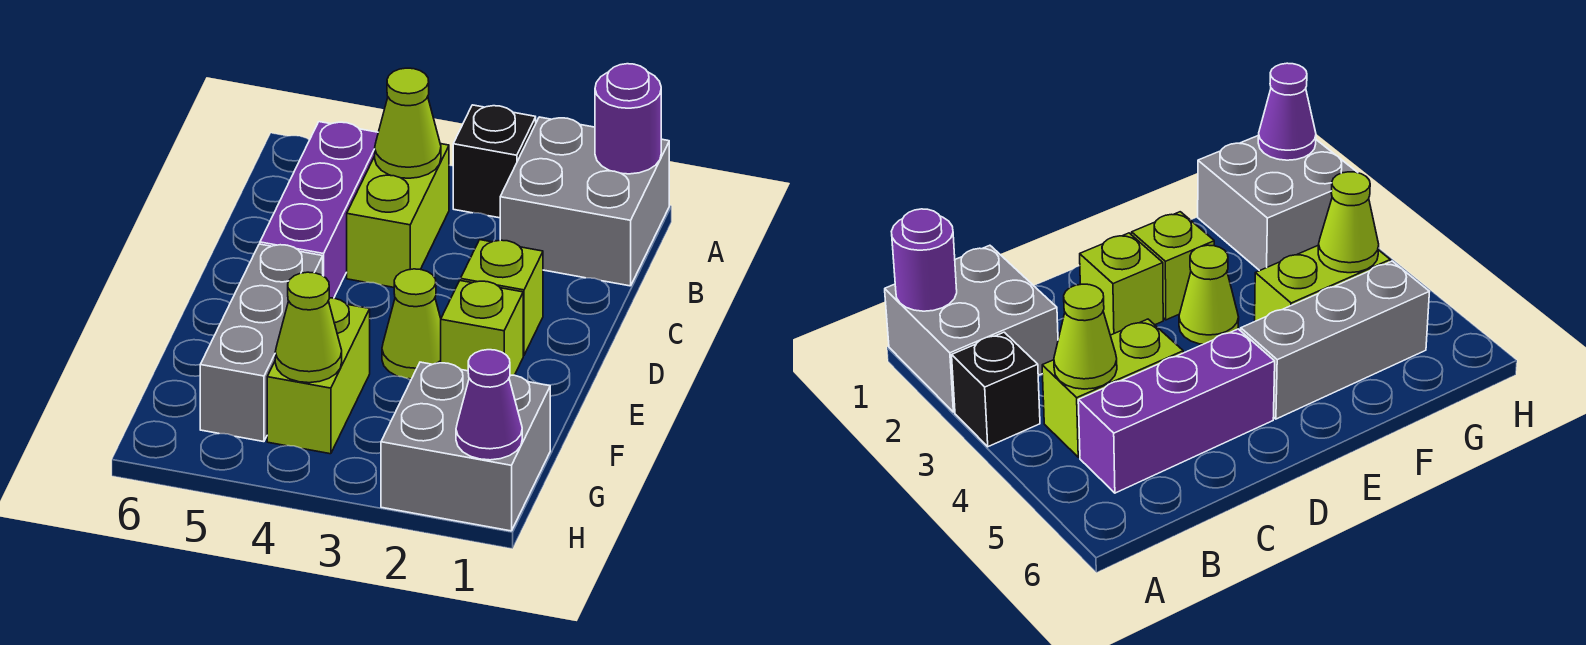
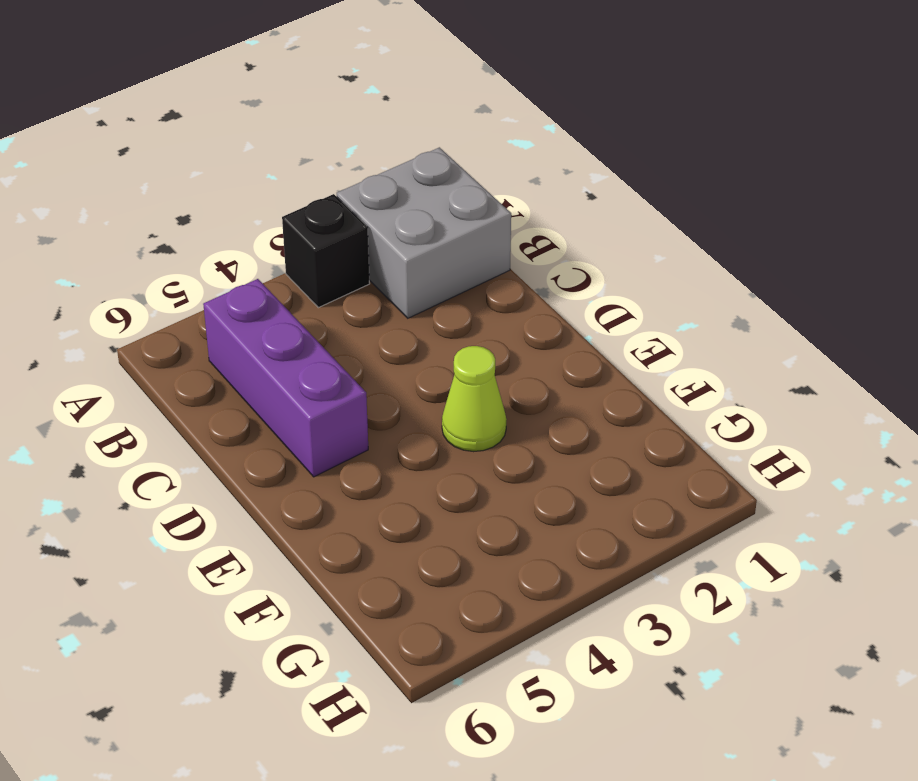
none -> lime brick B4:C4 level 1
none -> lime brick D2 level 1
none -> lime brick E2 level 1

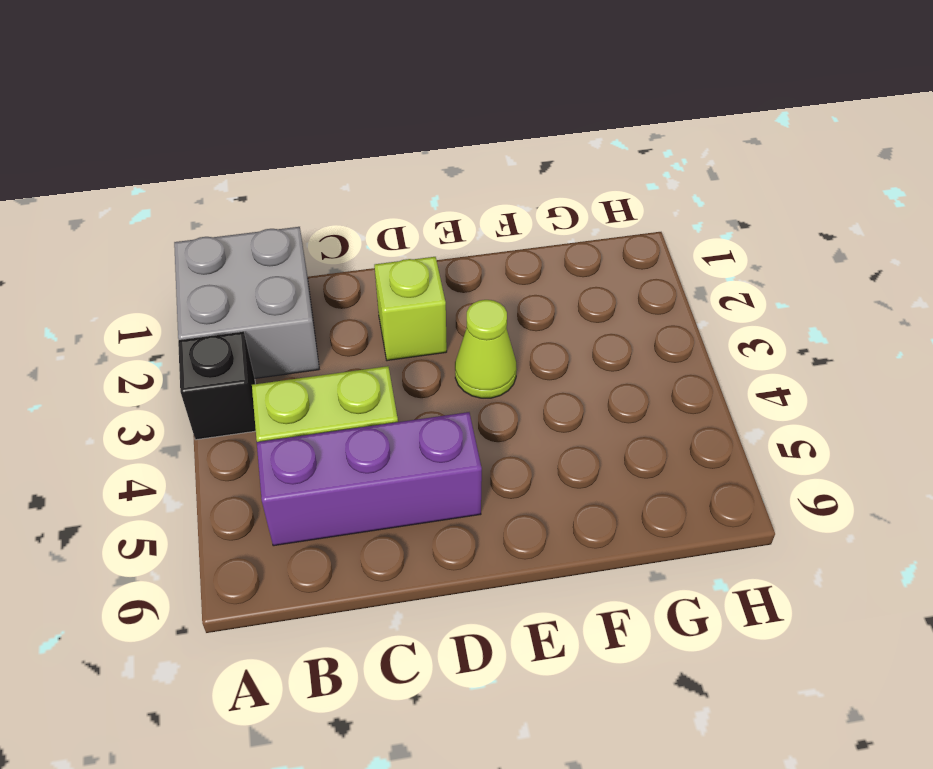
none -> lime brick E2 level 1
none -> grey brick E5:G5 level 1
none -> lime brick F4:G4 level 1

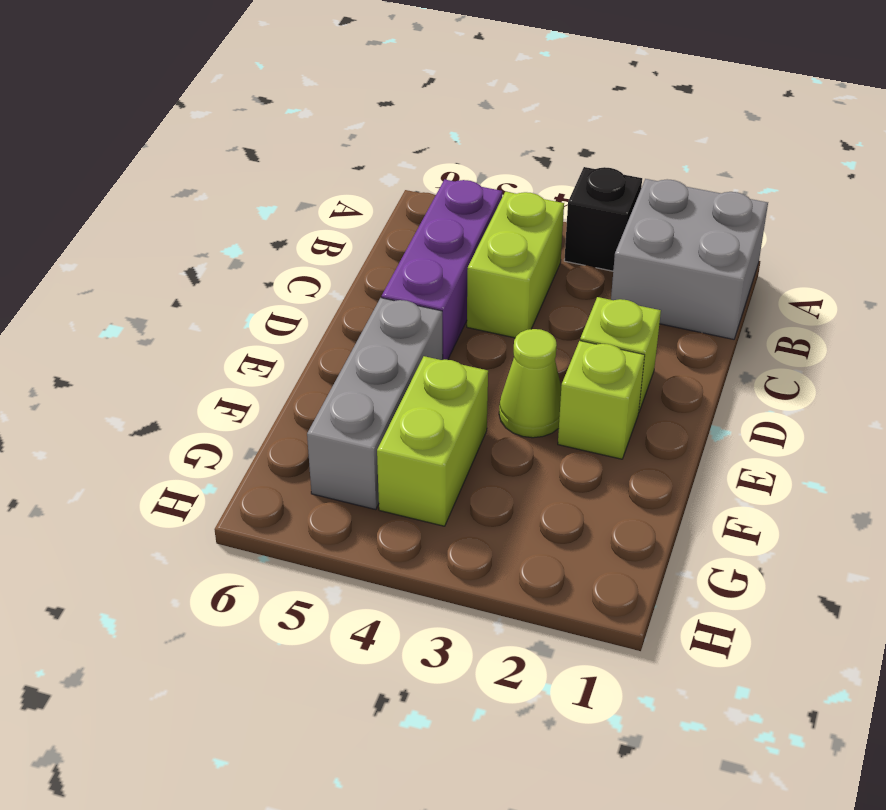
none -> grey brick G1:H2 level 1
none -> purple round brick A1 level 2
none -> lime cone B4 level 2

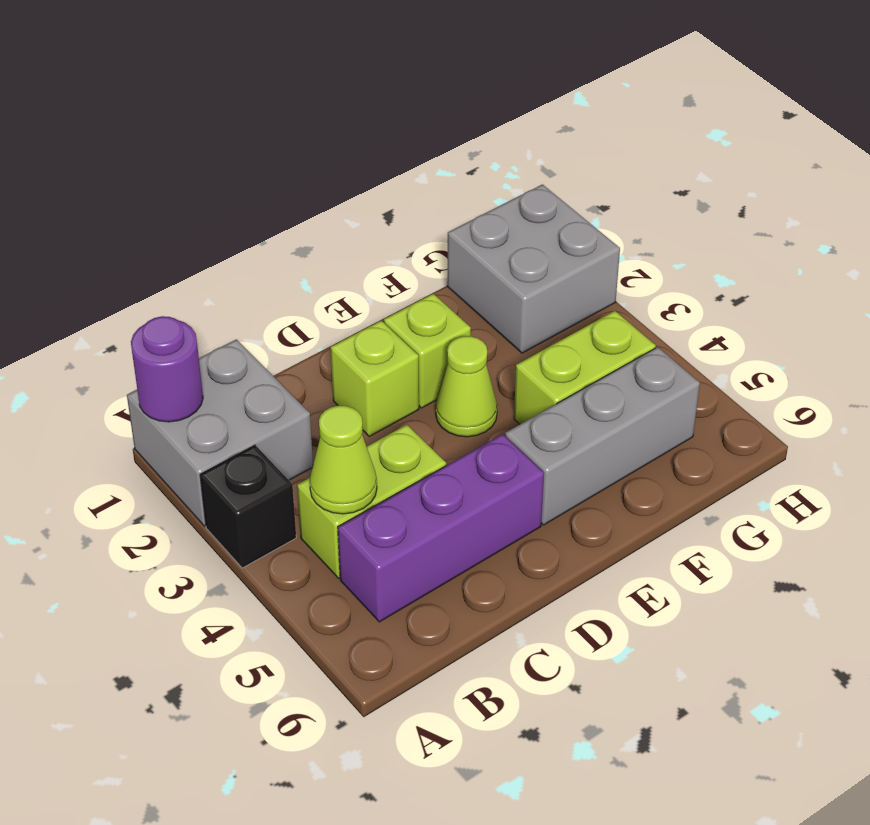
none -> lime cone G4 level 2
none -> purple cone H1 level 2

